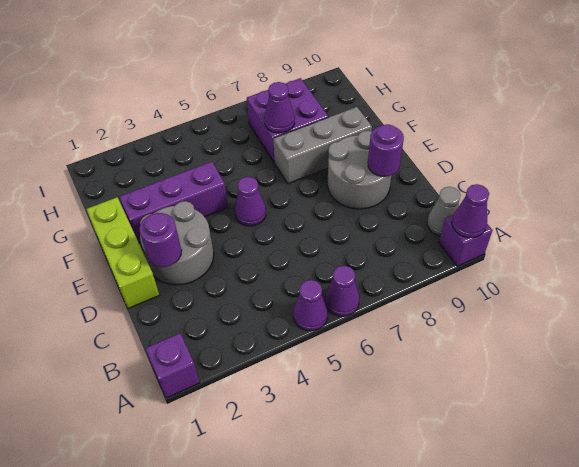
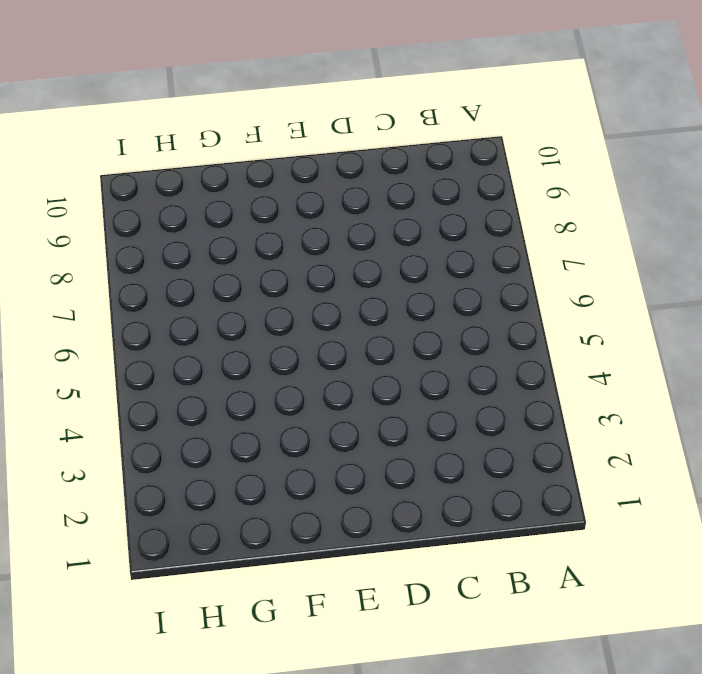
none -> purple brick A1 level 1
none -> purple cone A5 level 1
none -> purple cone A6 level 1

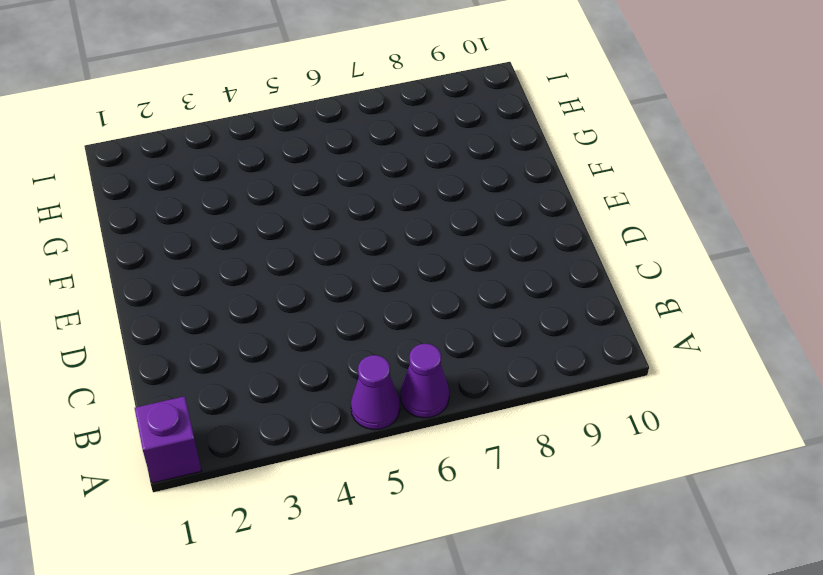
none -> purple brick A10 level 1
none -> grey cone B10 level 1
none -> lime brick D1:F1 level 1

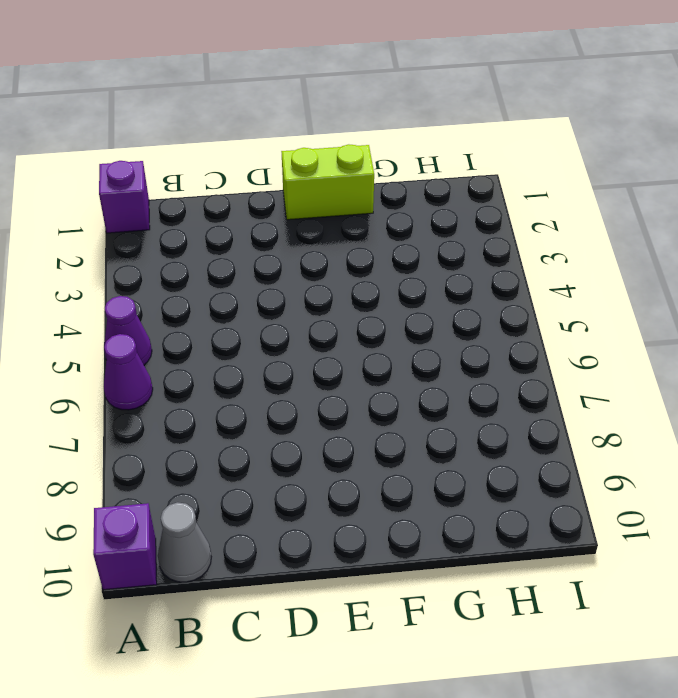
lime brick E1:F1 level 1 -> lime brick D1:F1 level 1
none -> grey round brick D2:E3 level 1
none -> grey round brick D8:E9 level 1
none -> purple cone E5 level 1

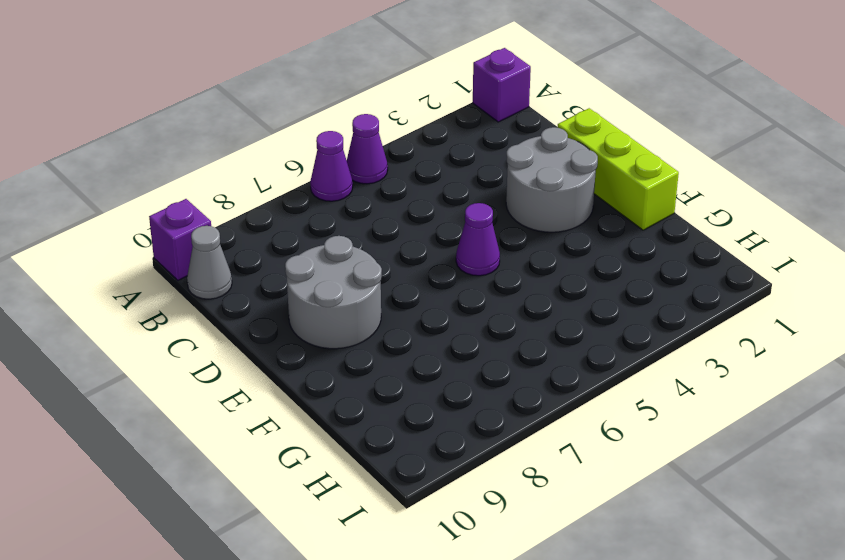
none -> purple brick F2:F4 level 1
none -> grey brick F7:F9 level 1
none -> purple brick G7:H8 level 1

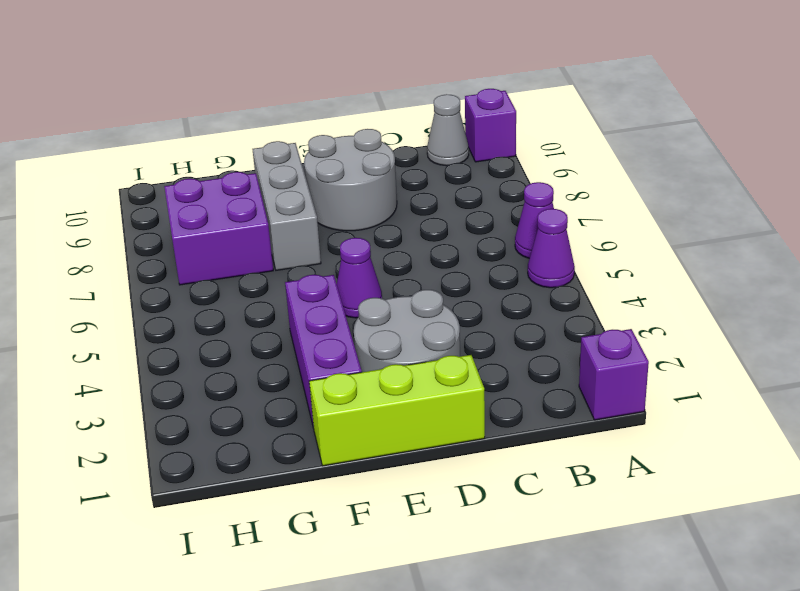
none -> purple cone A10 level 2
none -> purple round brick D2 level 2
none -> purple round brick D9 level 2

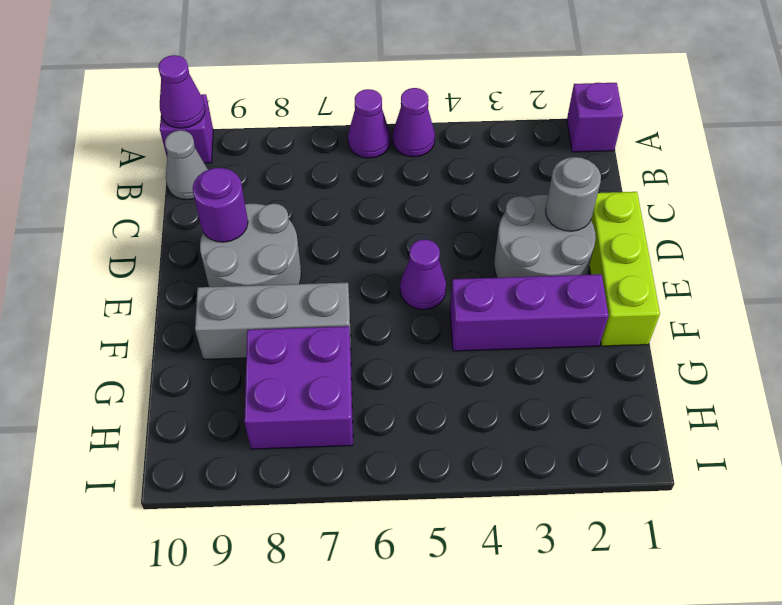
grey round brick D2 level 2 -> purple round brick D2 level 2
none -> purple cone G7 level 2

